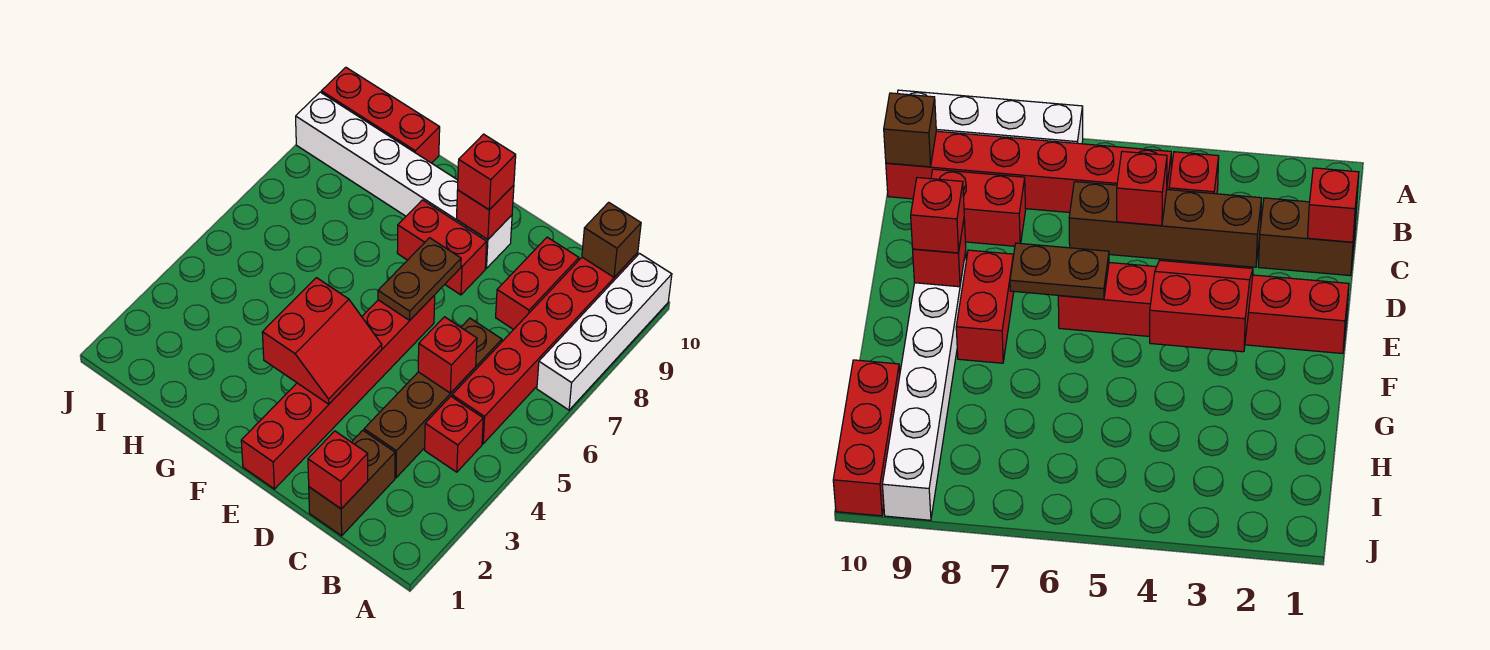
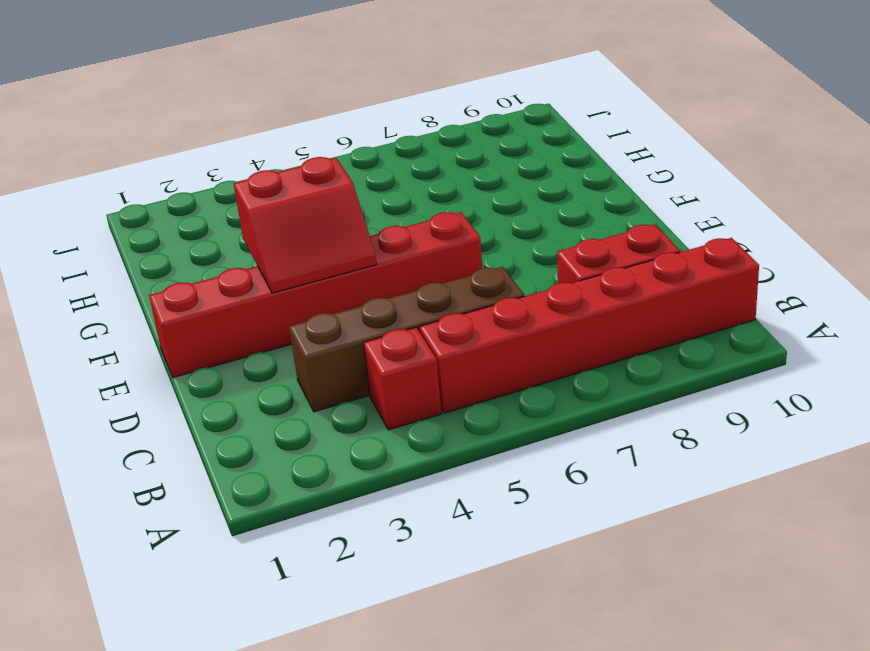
none -> white brick A7:A10 level 1
none -> brown brick C1:C2 level 1
none -> red brick E8:F8 level 1

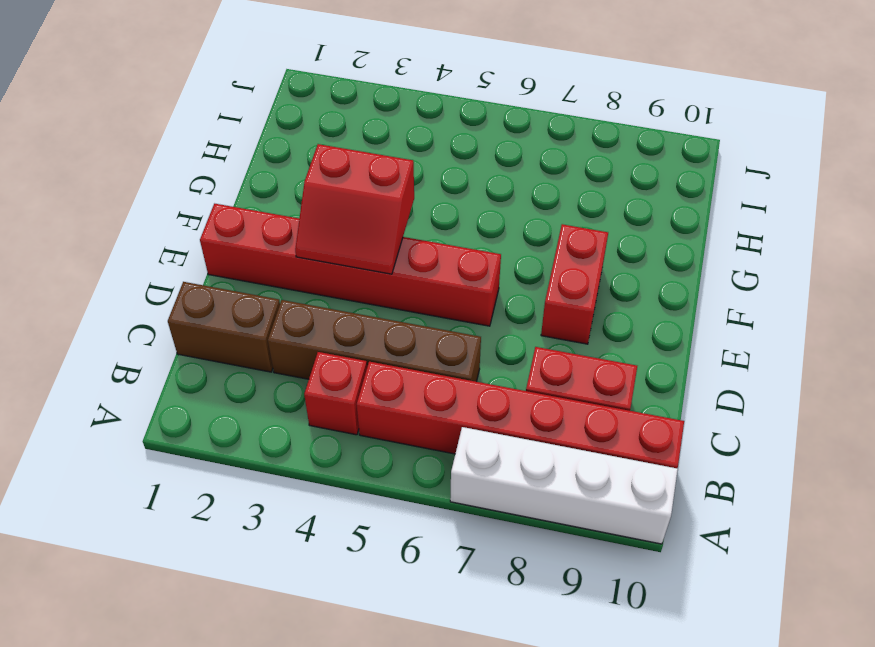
none -> white brick E9:J9 level 1
none -> red brick H10:J10 level 1
none -> brown brick B10 level 2

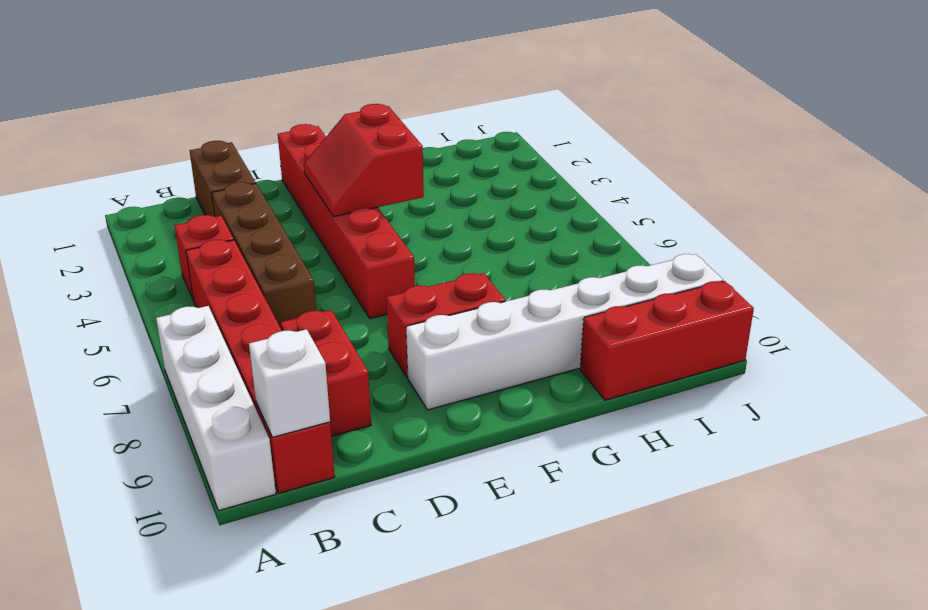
white brick B10 level 2 -> brown brick B10 level 2
none -> red brick C1 level 2
none -> red brick C5 level 2
none -> brown plate E6:E7 level 2

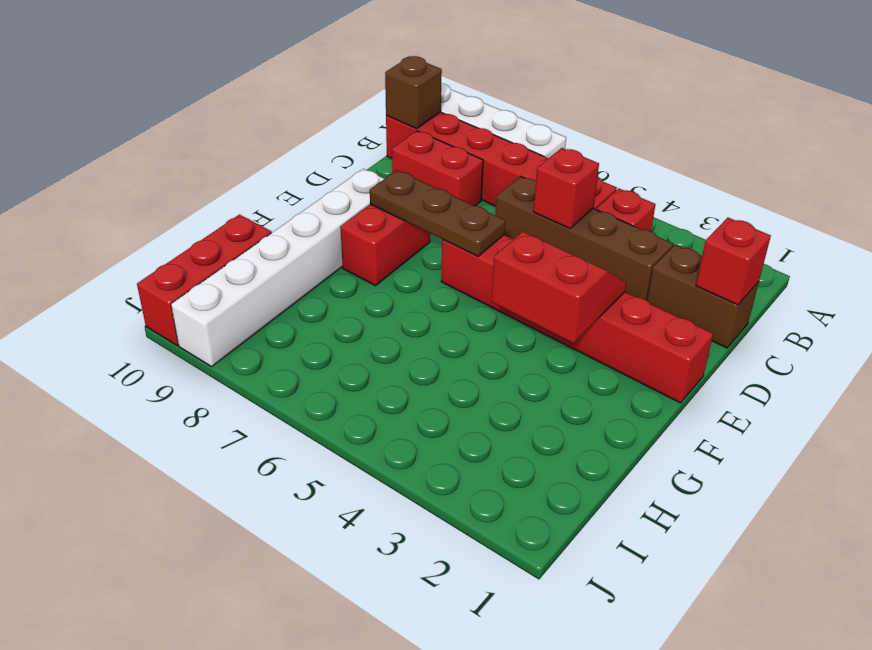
brown plate E6:E8 level 2 -> brown plate E6:E7 level 2
none -> red brick E9 level 2
none -> red brick E9 level 3

